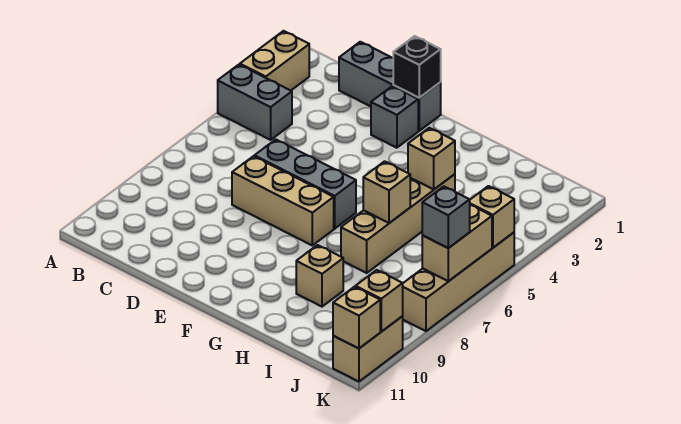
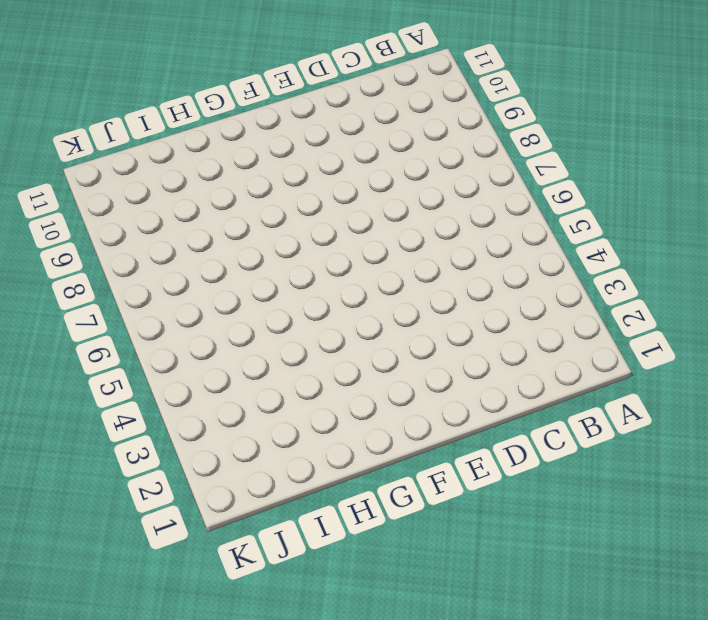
none -> tan brick A2:A3 level 1
none -> grey brick A4:B4 level 1
none -> grey brick C1:E1 level 1

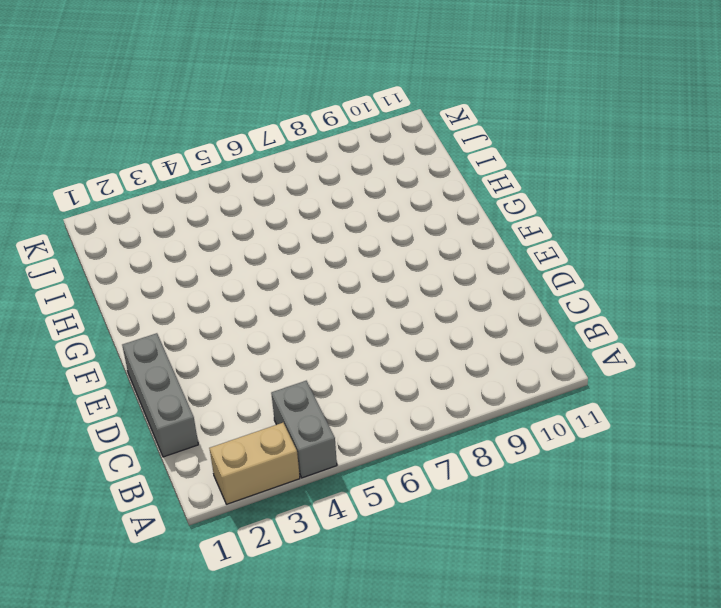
none -> grey brick D6:F6 level 1
none -> tan brick D7:F7 level 1
none -> grey brick E2 level 1

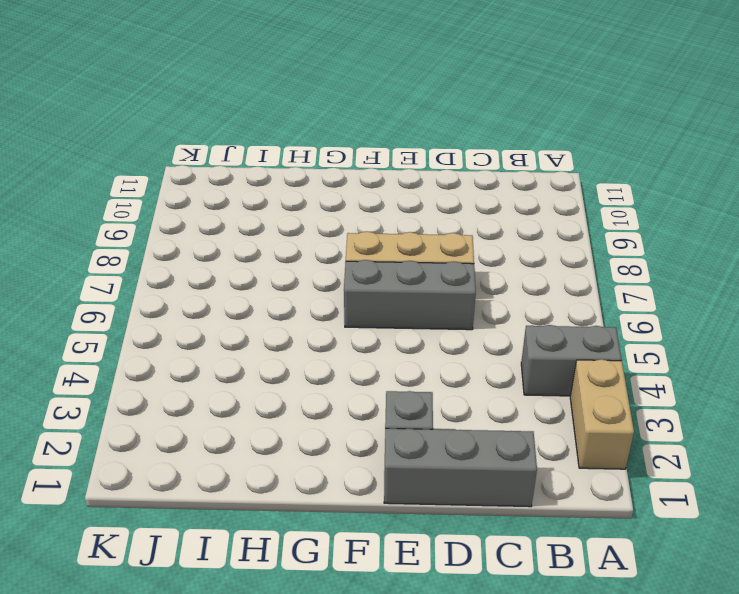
none -> tan brick H4:H7 level 1
none -> tan brick H9 level 1
none -> tan brick K5:K8 level 1

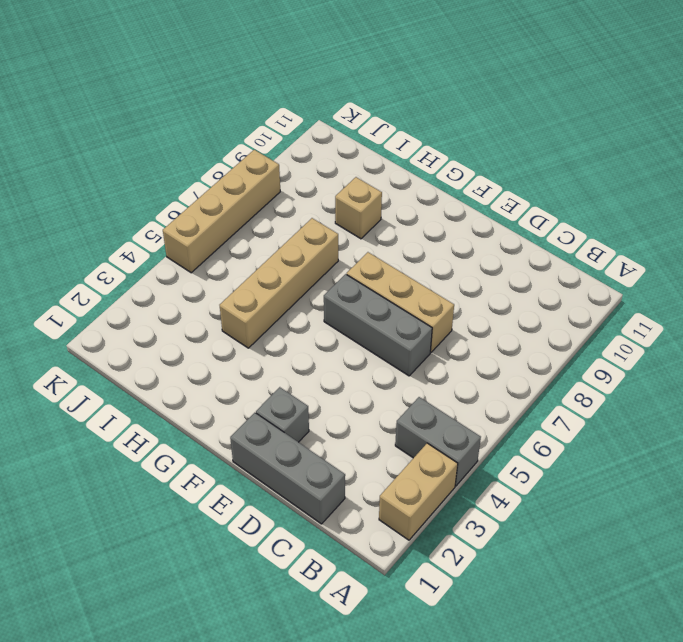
none -> tan brick K10:K11 level 1
none -> black brick E1 level 2
none -> tan brick H4 level 2

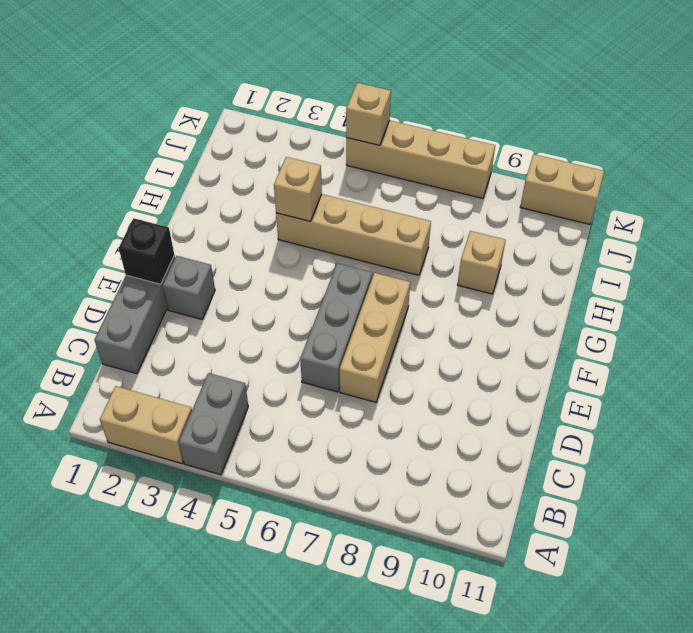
none -> tan brick H6 level 2
none -> tan brick K6:K7 level 2
none -> tan brick K10 level 2

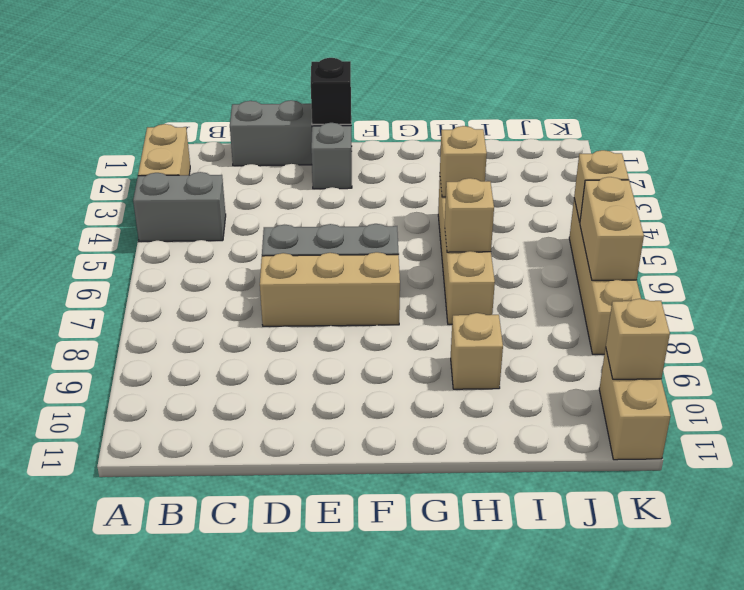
none -> tan brick K11 level 2
none -> grey brick K7 level 3

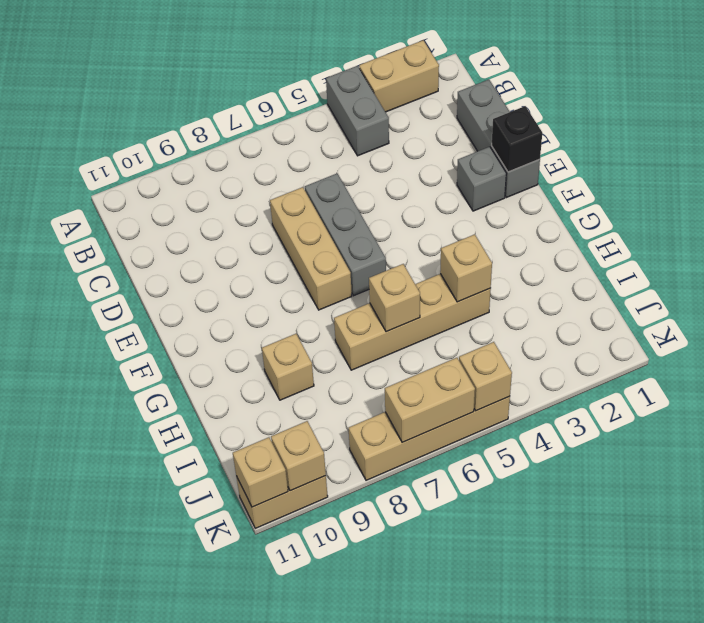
none -> grey brick K7 level 3

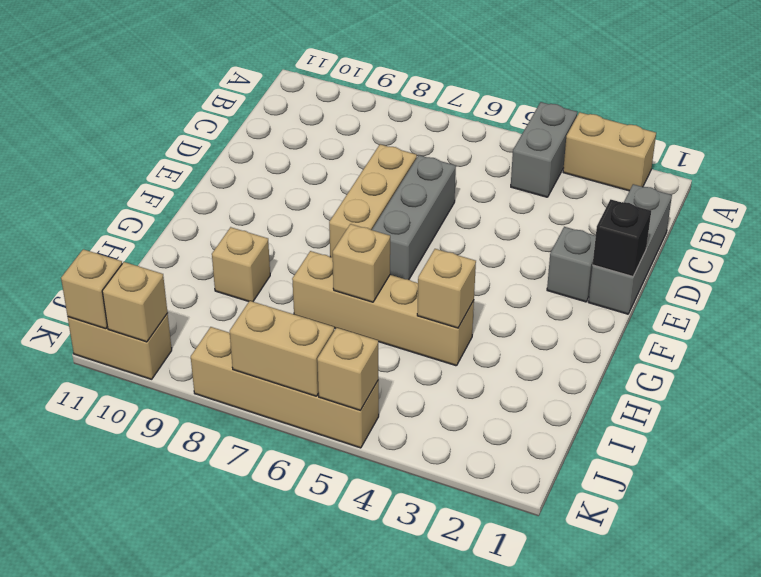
none -> grey brick K7 level 3

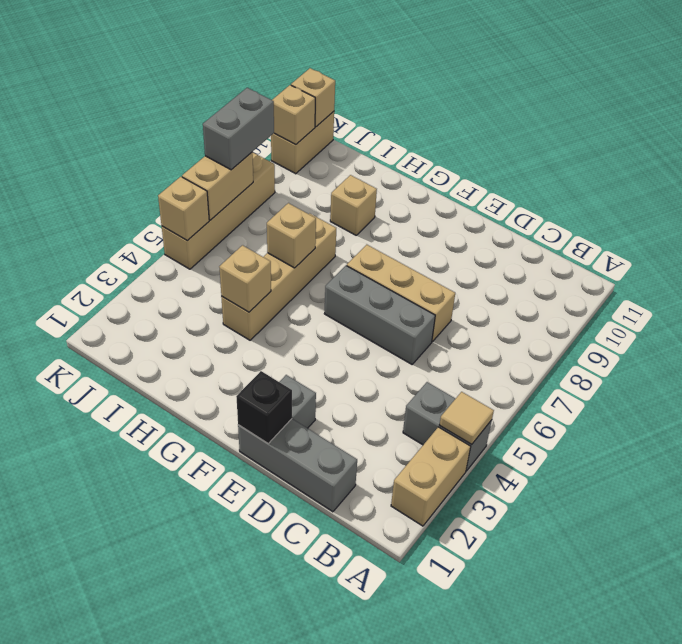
tan tile A4 level 2 -> none
grey brick K7:K8 level 3 -> grey brick K7 level 3

